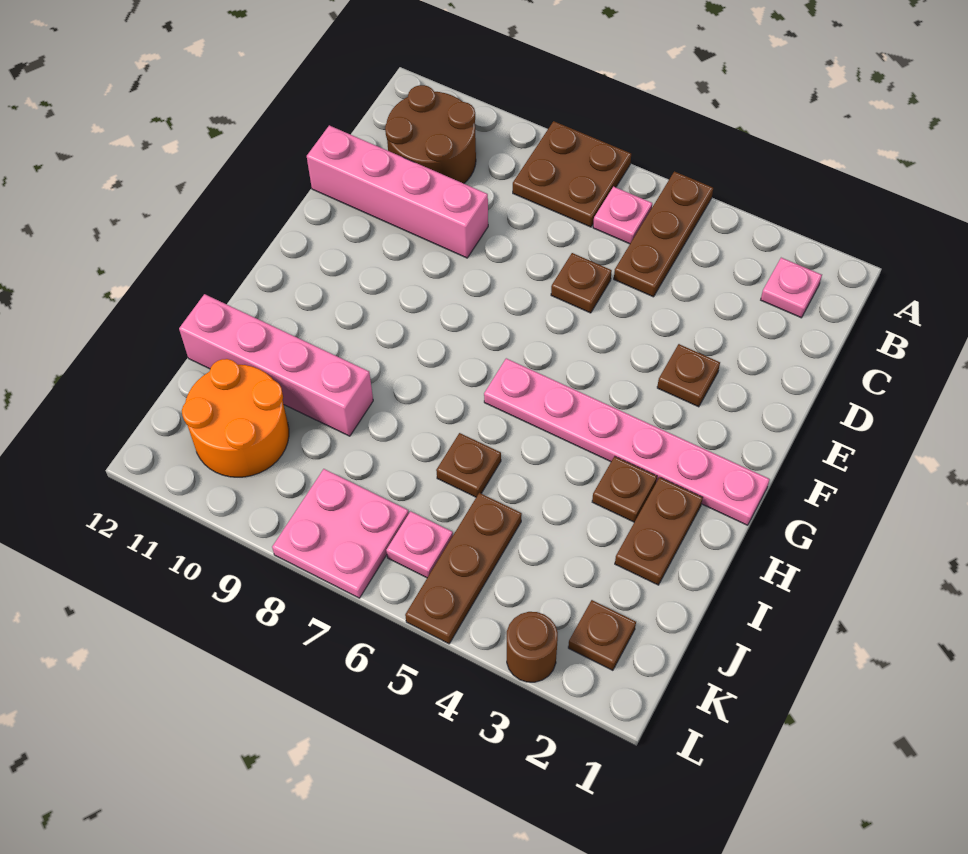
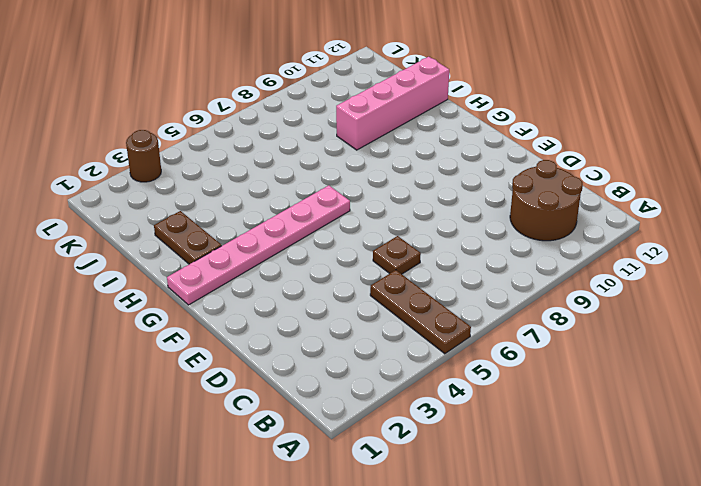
none -> brown plate A7:B8 level 1
none -> pink plate B2 level 1
none -> pink plate B6 level 1

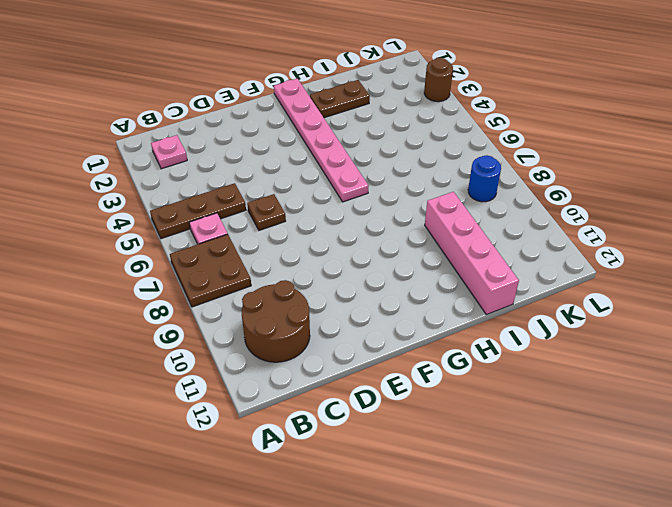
blue round brick K8 level 1 -> pink plate K7:L8 level 1
none -> pink brick D9:D12 level 1
none -> brown plate E3 level 1
none -> brown plate H3 level 1

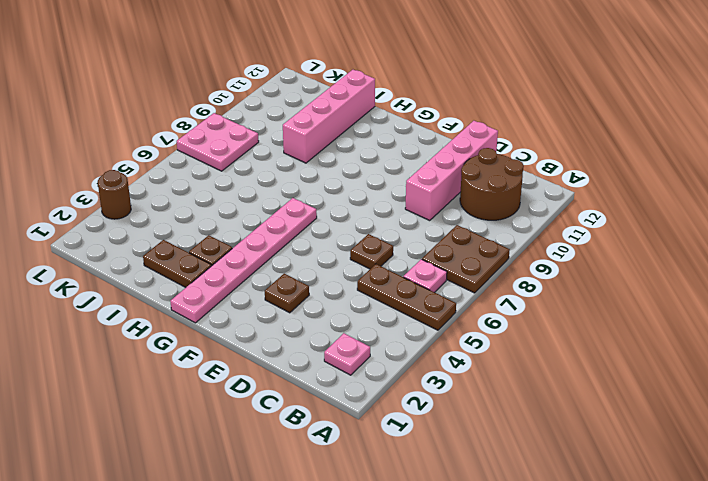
none -> brown plate I6 level 1
none -> brown plate J5:L5 level 1
none -> orange round brick J10:K11 level 1

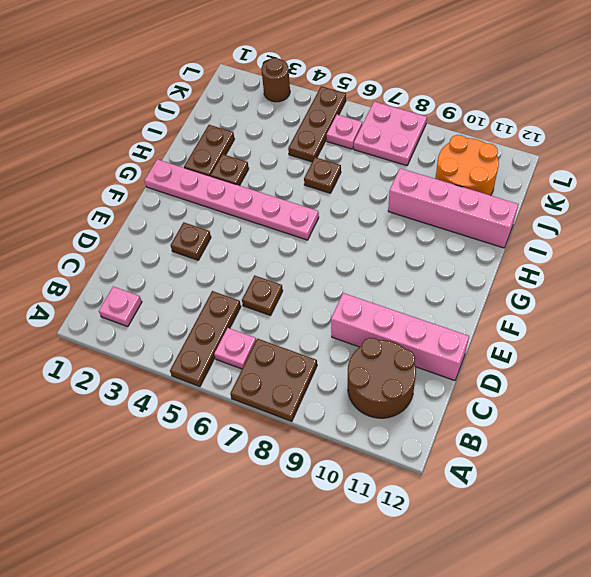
none -> brown plate K2 level 1

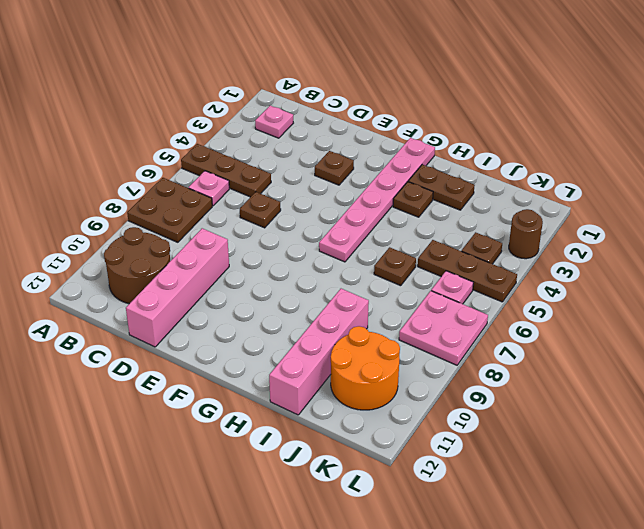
brown plate K4 level 1 -> brown plate K2 level 1

